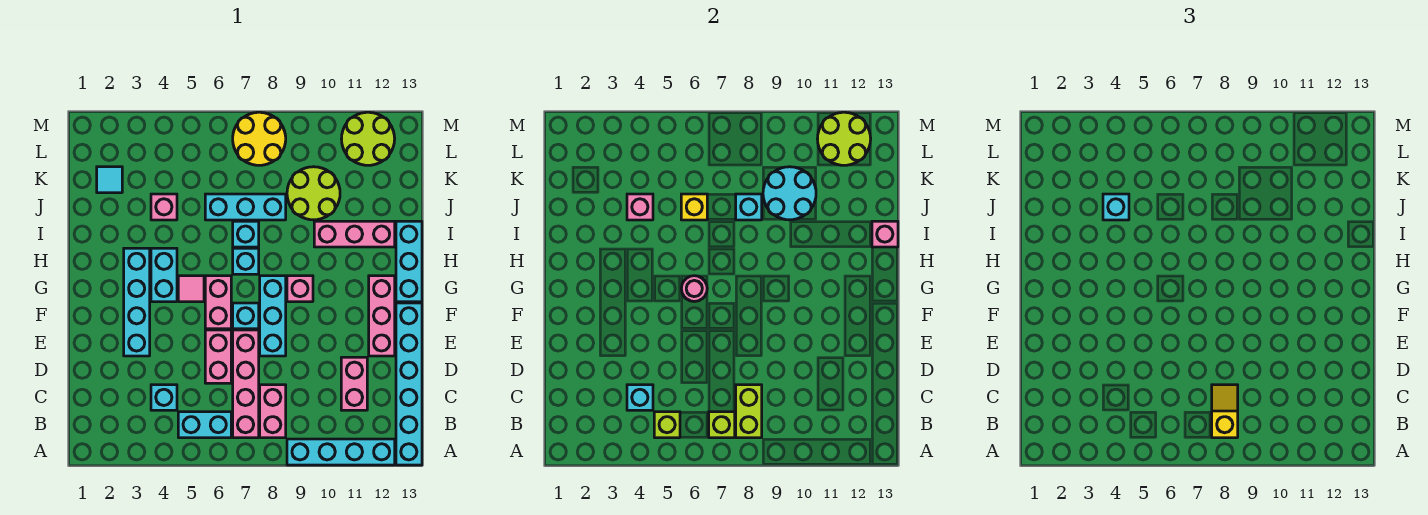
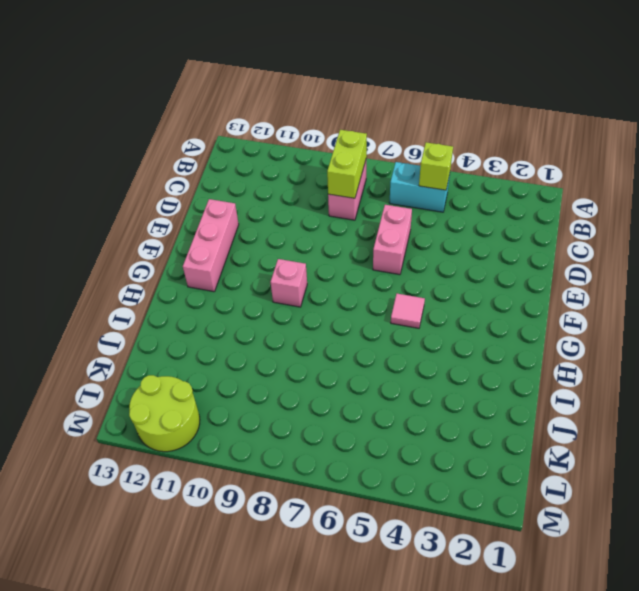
none -> cyan brick A9:A12 level 1
none -> cyan brick A13:F13 level 1
none -> pink brick B7:E7 level 1
none -> cyan brick C4 level 1

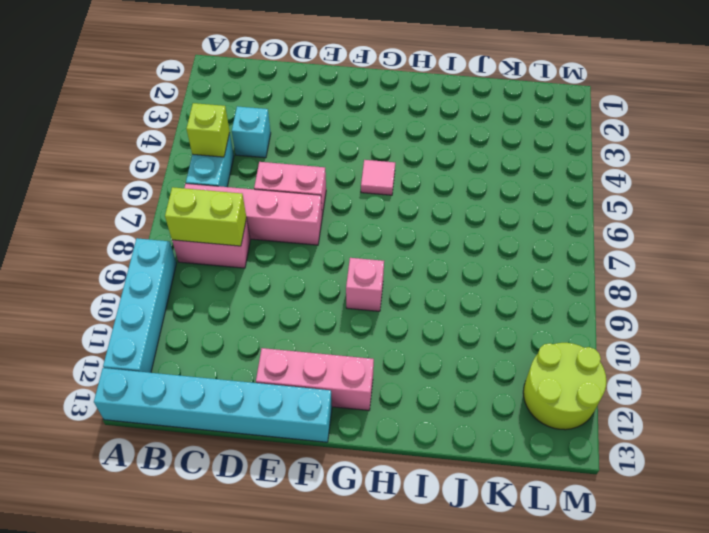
none -> pink brick C11:D11 level 1
none -> cyan brick E3:H3 level 1
none -> cyan brick E8:G8 level 1
none -> pink brick F6:G6 level 1

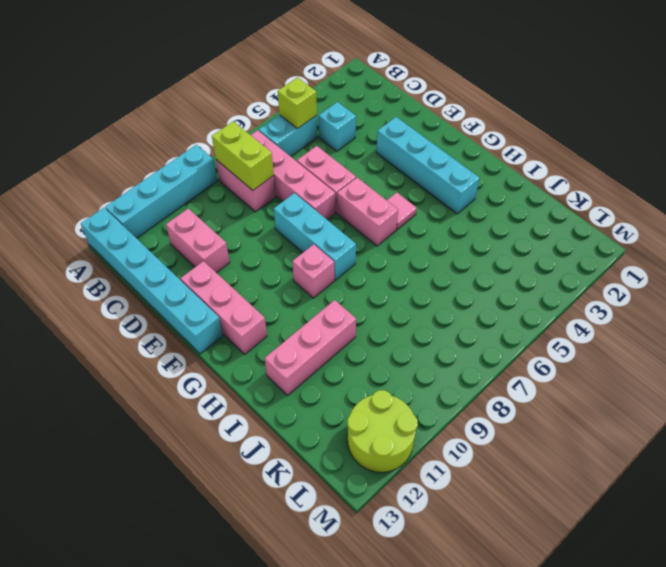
none -> cyan brick F7 level 1
none -> cyan brick G4:H4 level 1
none -> cyan brick G13:I13 level 1
none -> cyan brick H7 level 1

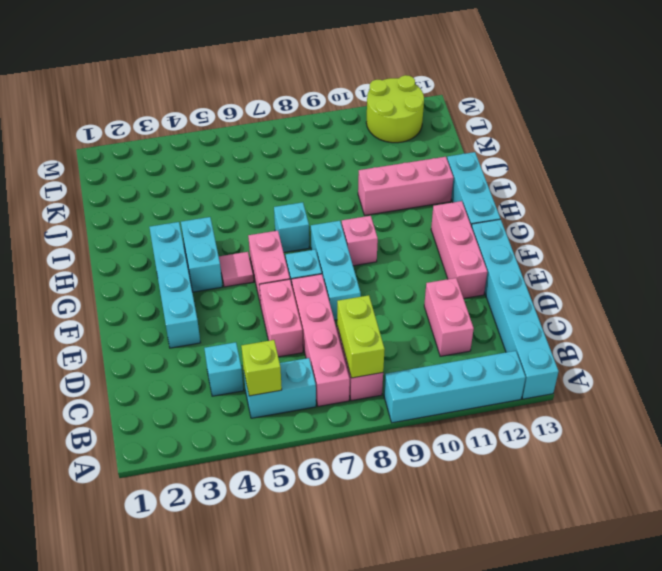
none -> cyan brick I7 level 1
none -> pink brick J4 level 1
none -> cyan brick J6:J8 level 1
none -> lime round brick J9:K10 level 1

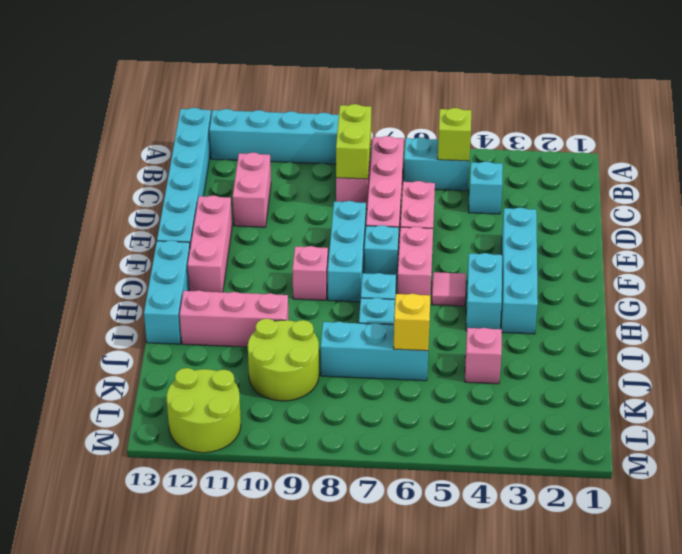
none -> cyan tile K2 level 1
none -> yellow round brick L7:M8 level 1
none -> lime brick B7 level 2
none -> cyan brick C4 level 2

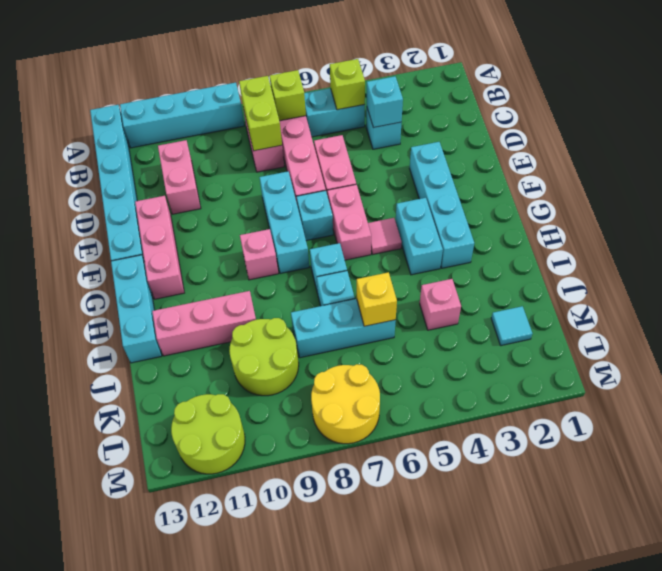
none -> pink round brick G6 level 2
none -> pink brick I13 level 2
none -> pink brick J4 level 2
none -> cyan brick J8 level 2

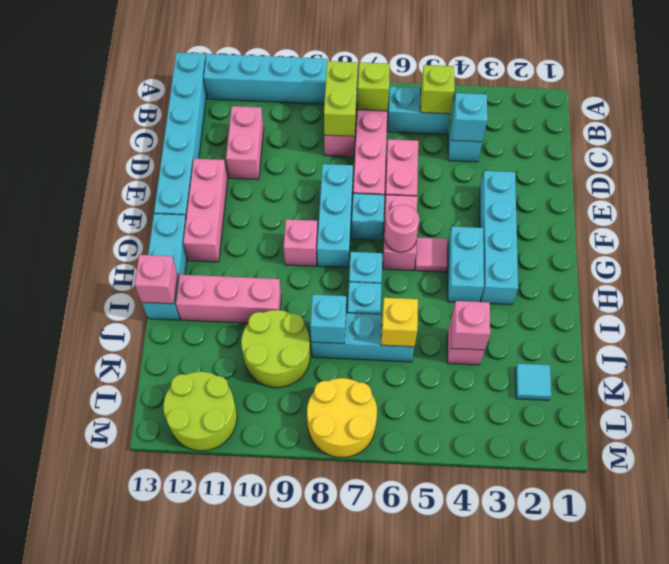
none -> cyan round brick J9:K10 level 2
none -> lime round brick L11:M12 level 2
none -> yellow slope B8:C8 level 3 top B
none -> cyan brick J4 level 3

